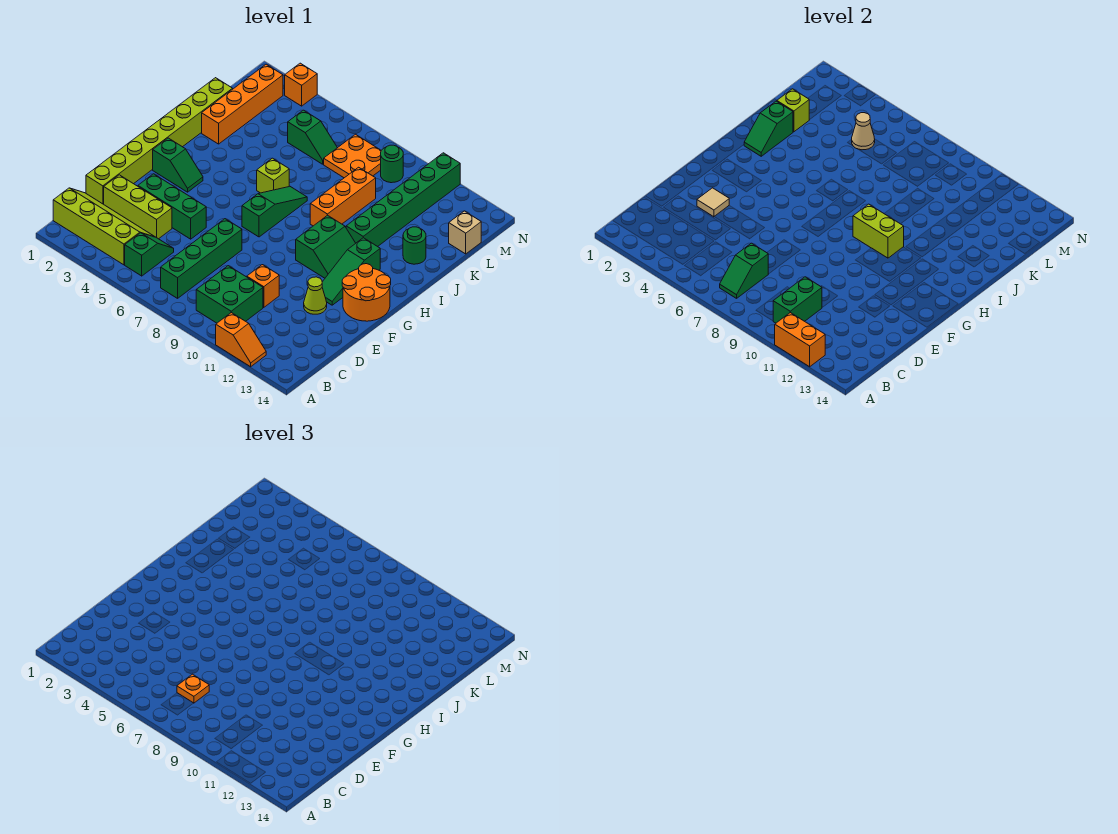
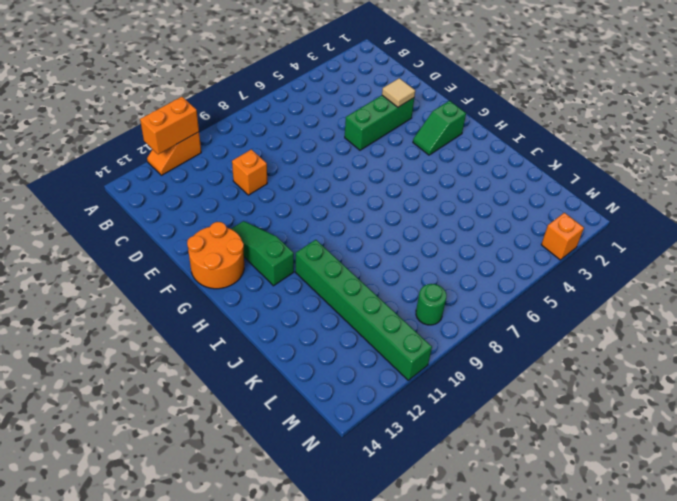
none -> lime slope B1:C4 level 1 top B
none -> green slope B5:C5 level 1 top B
none -> green brick B7:E7 level 1
none -> green brick B9:C10 level 1

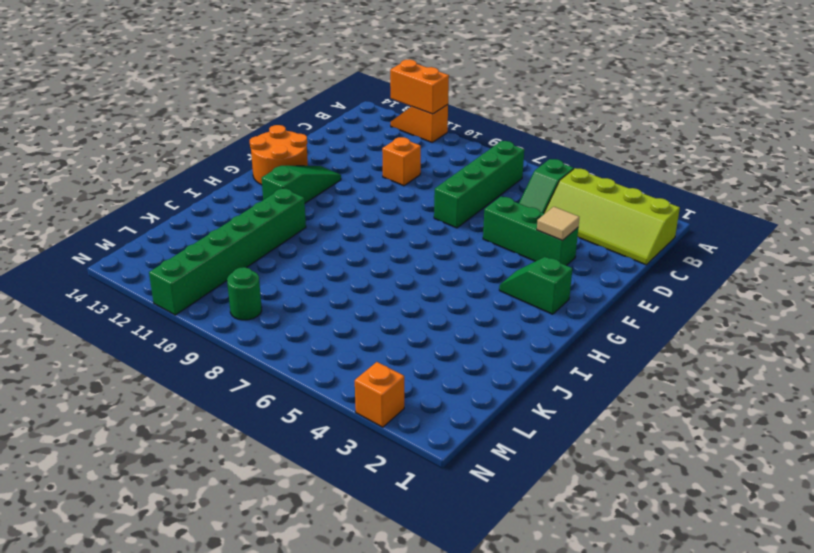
none -> green brick B9:C10 level 1
none -> lime brick D1:K1 level 1
none -> lime brick D2:D4 level 1
none -> lime cone E12 level 1

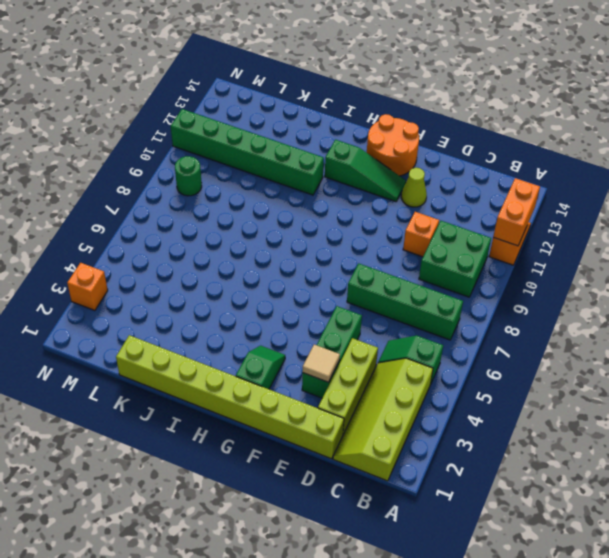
none -> green slope G7:I7 level 1 top G
none -> green slope G10:H11 level 1 top 10
none -> lime brick I6 level 1
none -> orange brick I9:K9 level 1

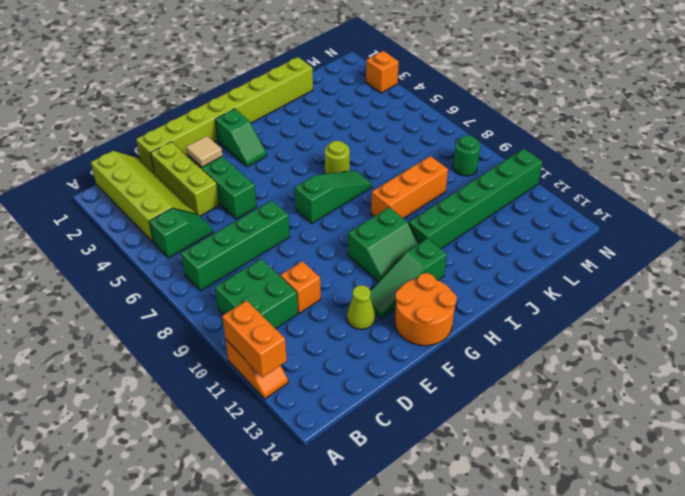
lime round brick I6 level 1 -> lime brick I6 level 1
none -> orange brick J2:M2 level 1
none -> green round brick J13 level 1
none -> green slope L5:L6 level 1 top 5
none -> orange plate L7:M8 level 1

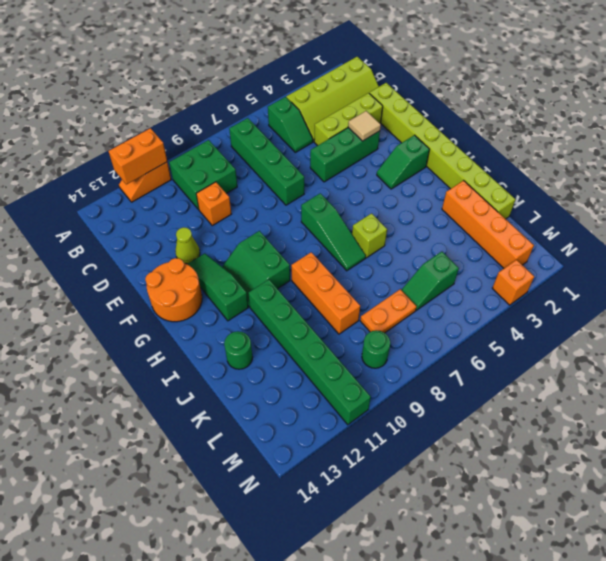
orange plate L7:L8 level 1 -> orange plate L7:M8 level 1
none -> tan brick L14 level 1
none -> green slope B7:C7 level 2 top C
none -> green brick B10:C10 level 2
none -> lime brick H9:H10 level 2

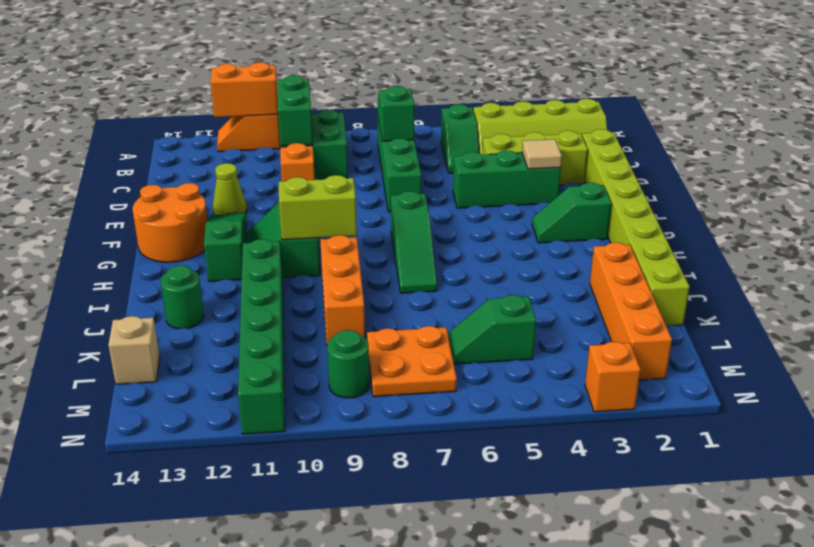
none -> lime brick I6 level 1
none -> green slope I2:J2 level 2 top J
none -> lime brick K2 level 2
none -> tan cone L5 level 2

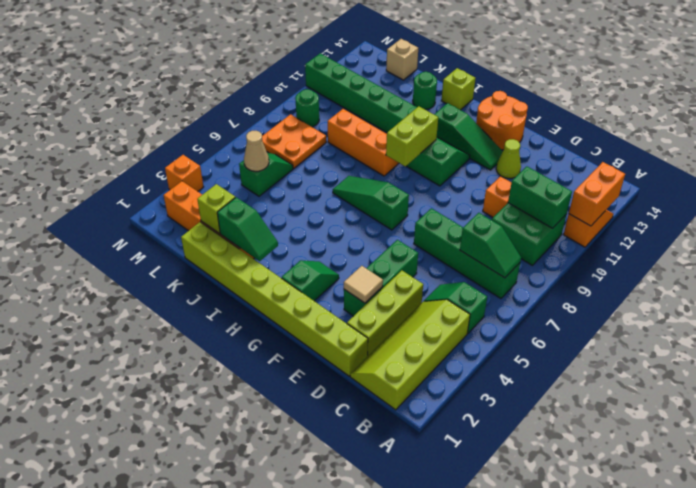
lime brick I14 level 1 -> lime brick I6 level 1
none -> orange plate C7 level 3

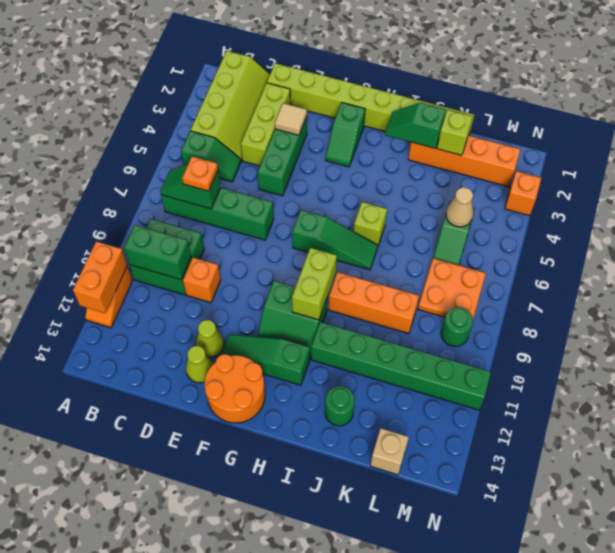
lime cone E13 level 1 -> none

